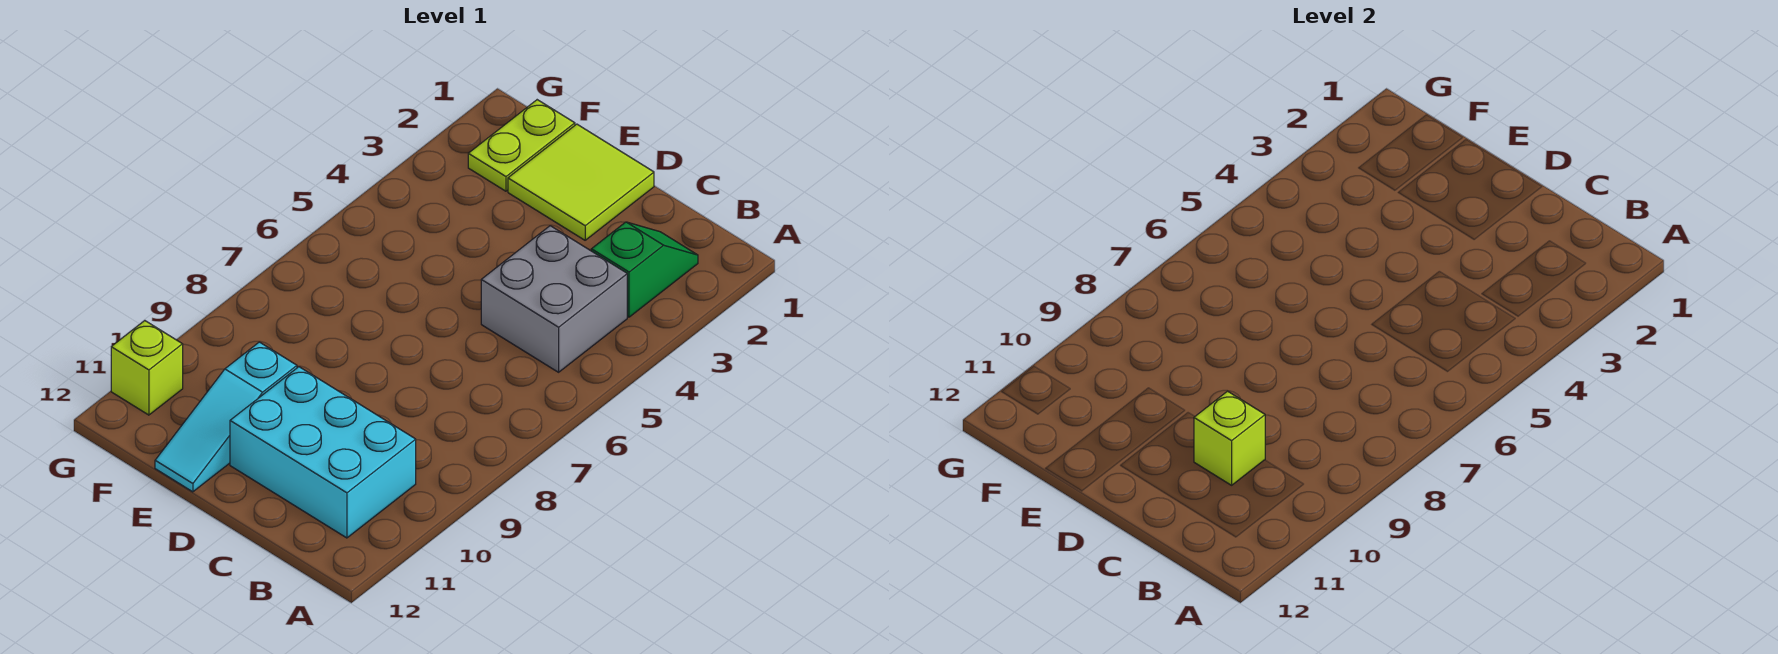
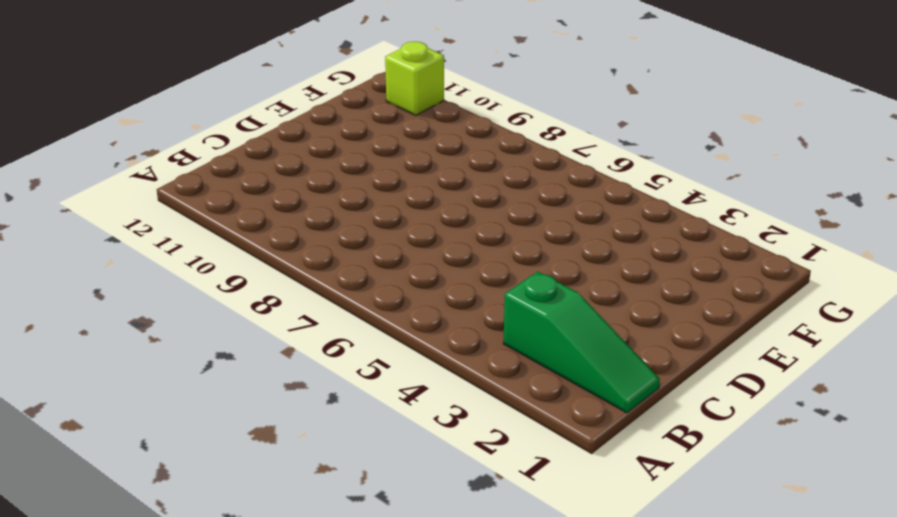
green slope B1:B3 level 1 top 3 -> green slope B2:B3 level 1 top 3
none -> grey brick B4:C5 level 1
none -> cyan brick B10:D11 level 1

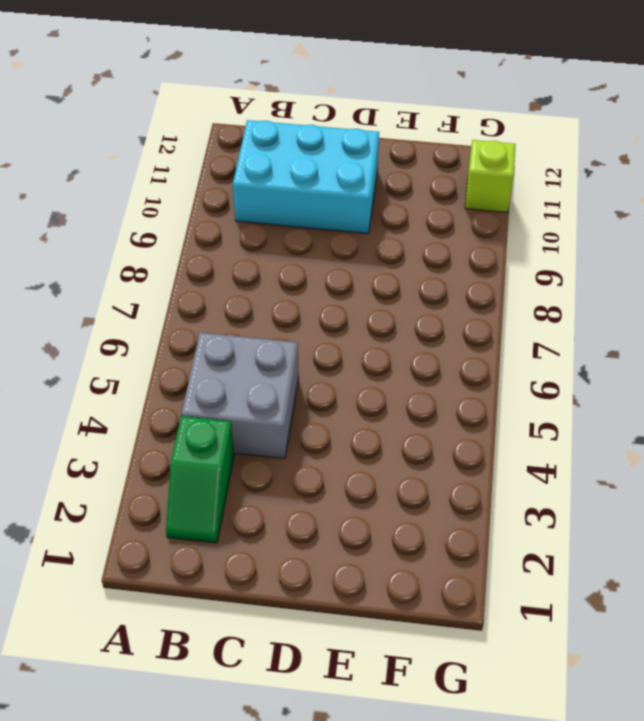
none -> lime tile D1:E2 level 1
none -> cyan slope E10:E12 level 1 top 10

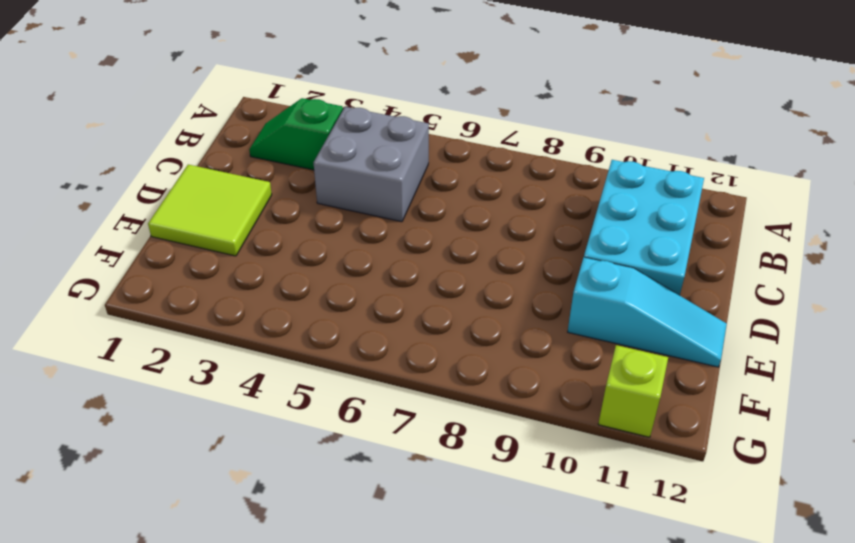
none -> lime plate F1:F2 level 1
none -> lime brick C10 level 2

